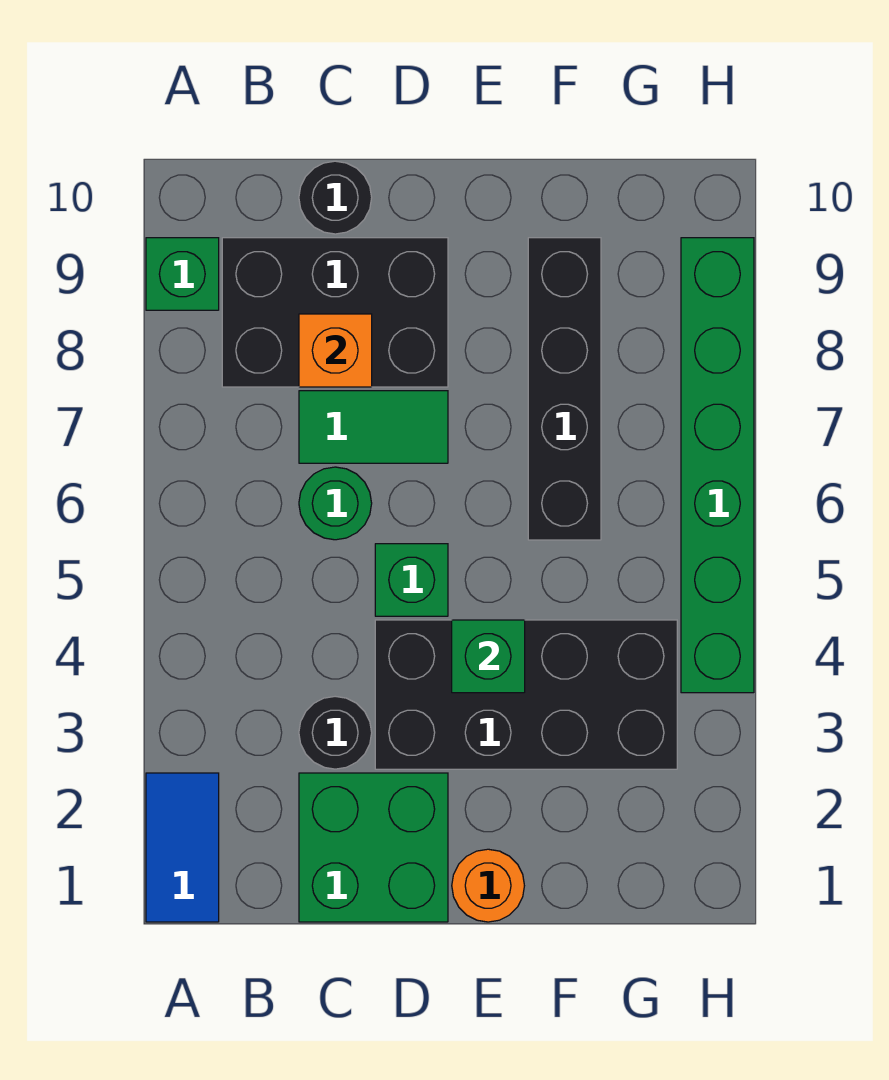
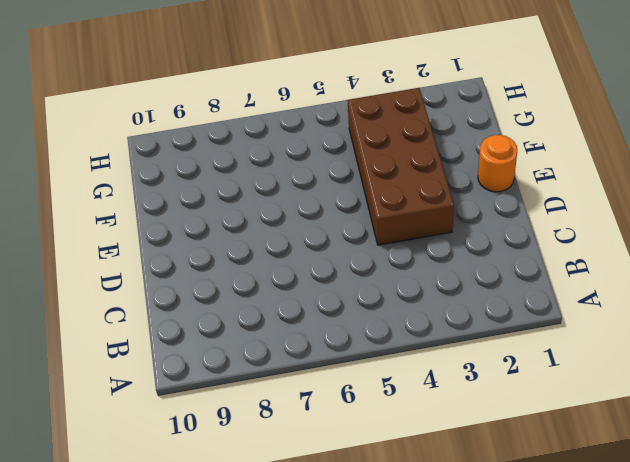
brown brick D3:G4 level 1 -> black brick D3:G4 level 1
none -> blue tile A1:A2 level 1
none -> green brick A9 level 1
none -> black brick B8:D9 level 1

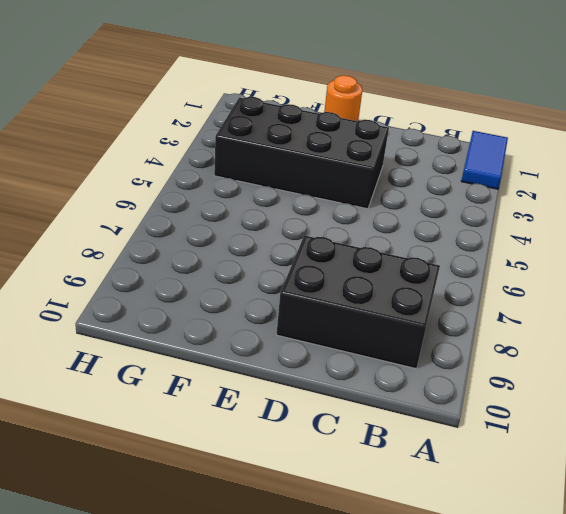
none -> green brick A9 level 1
none -> green brick C1:D2 level 1
none -> black round brick C3 level 1

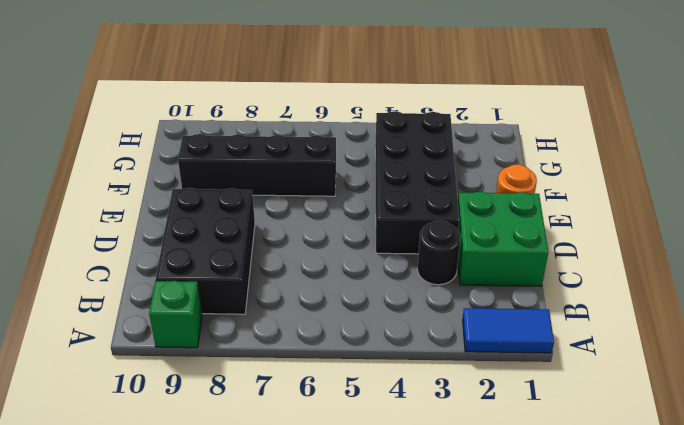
none -> green round brick C6 level 1
none -> green tile C7:D7 level 1
none -> black round brick C10 level 1

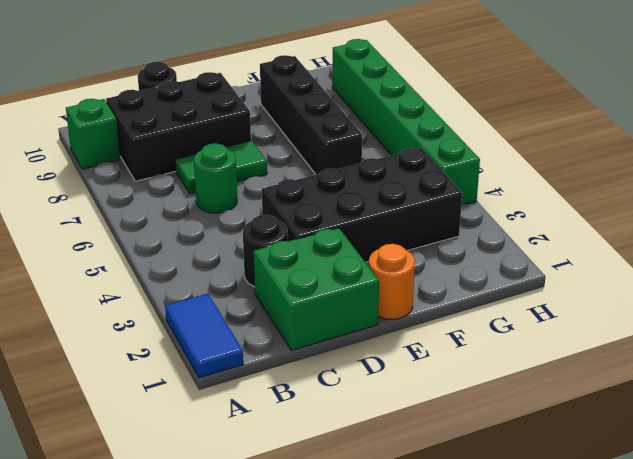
none -> green brick D5 level 1
none -> orange brick C8 level 2
none -> green brick E4 level 2

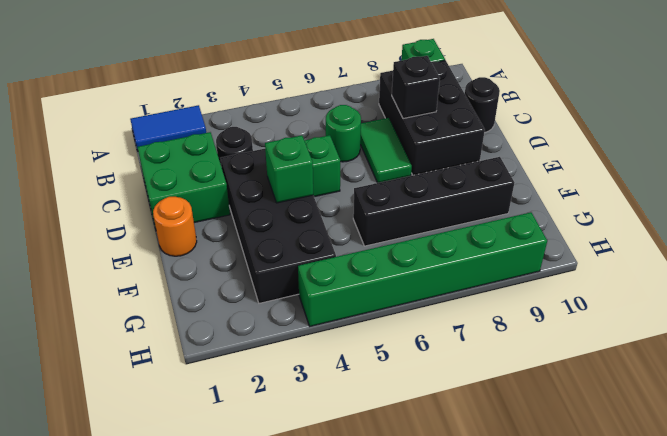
black brick C8 level 2 -> orange brick C8 level 2

